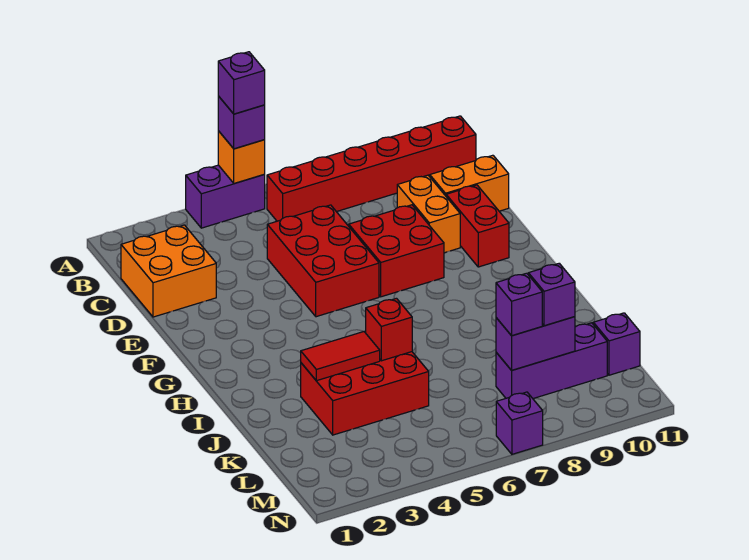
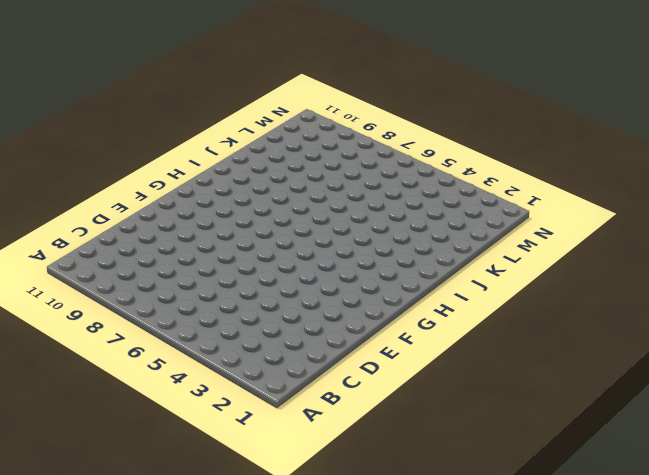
none -> purple brick A4:A5 level 1
none -> red brick B6:B11 level 1
none -> orange brick C1:D2 level 1

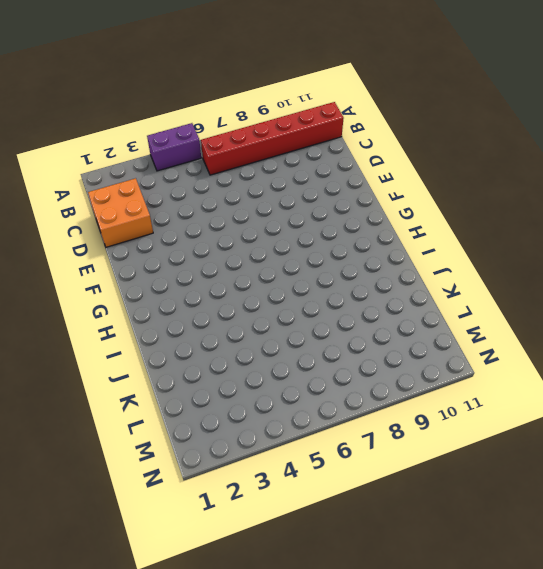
none -> red brick D5:F6 level 1
none -> orange brick D9:E9 level 1
none -> orange brick D10:D11 level 1

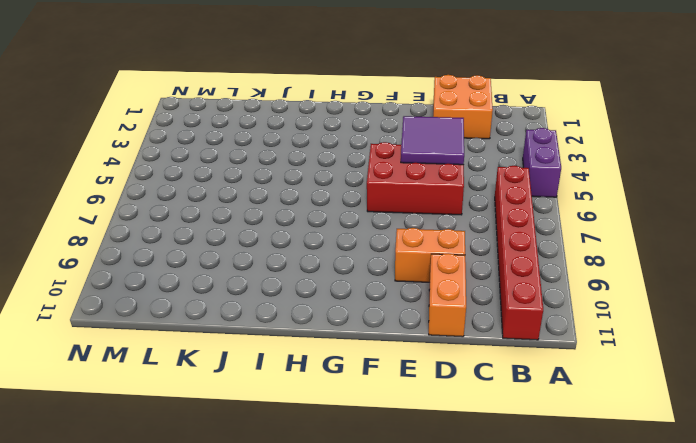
purple tile D4:E5 level 2 -> none
none -> red brick E7:F8 level 1
none -> red brick E10:F10 level 1
none -> red brick J3:K5 level 1

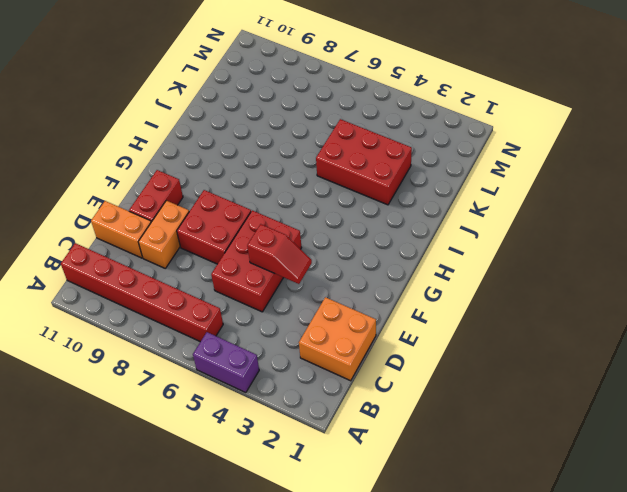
red slope E4:E5 level 2 top 5 -> none
none -> purple brick L8:L10 level 1
none -> purple brick L11 level 1
none -> purple brick N7 level 1

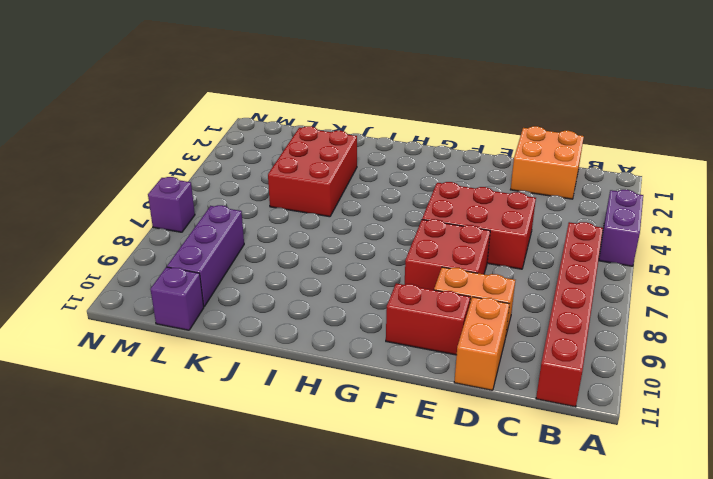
none -> orange brick A5 level 2
none -> red tile J3:J4 level 2
none -> red brick J5 level 2

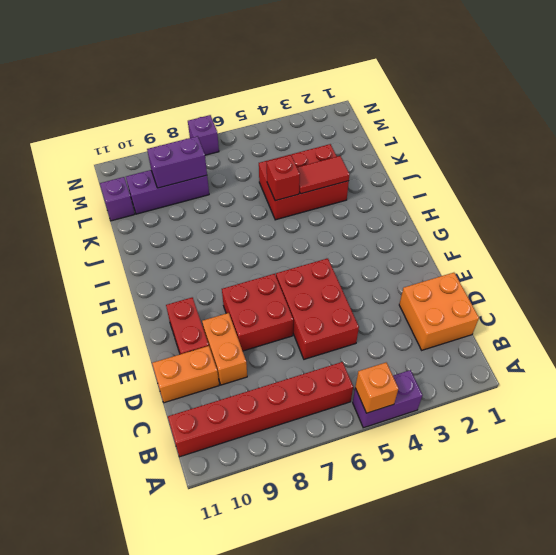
none -> purple brick A5 level 3
none -> purple brick L8 level 3
none -> purple brick L9 level 3

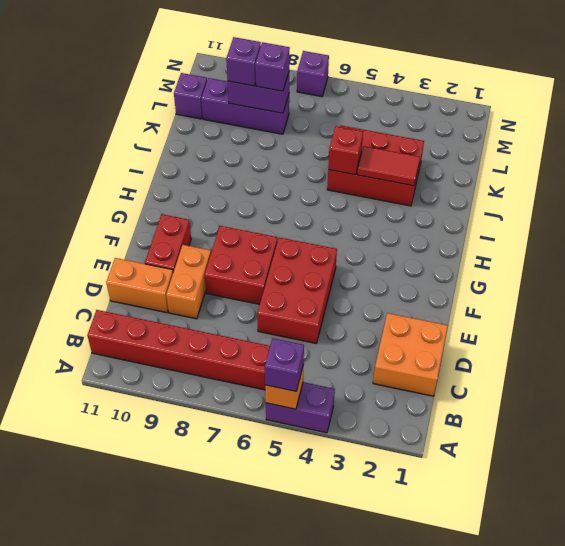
none -> purple brick A5 level 4

